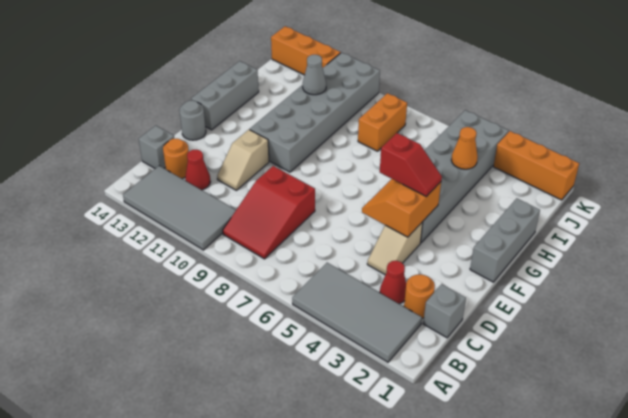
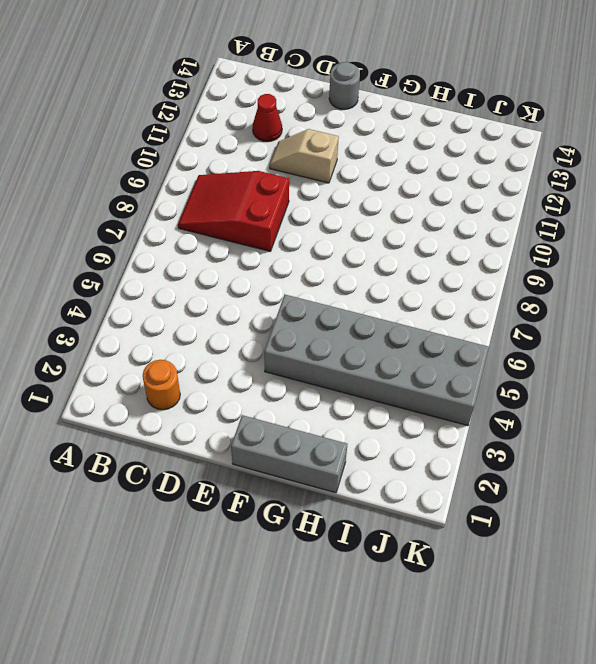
none -> grey tile A2:B5 level 1
none -> grey tile A10:B13 level 1
none -> grey brick C1 level 1

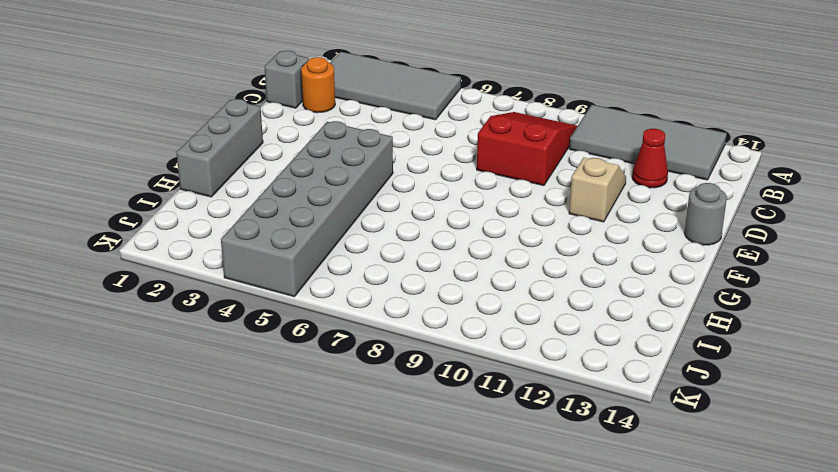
none -> red cone C3 level 1
none -> orange round brick C13 level 1
none -> grey brick C14 level 1

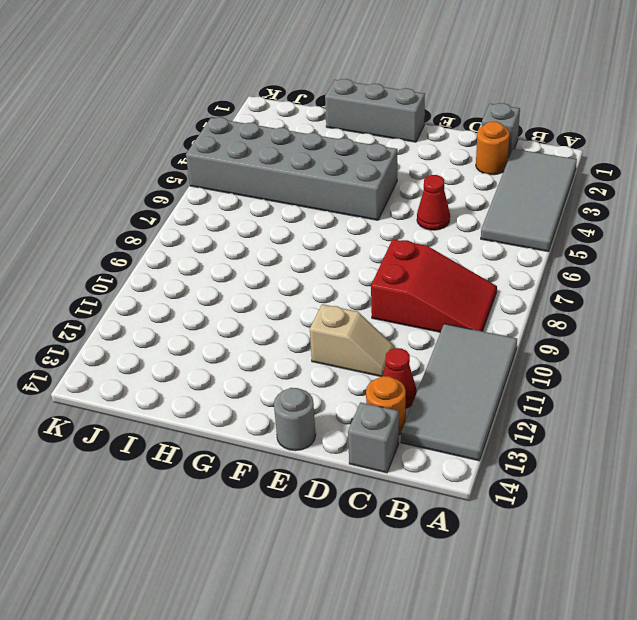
red cone D5 level 1 -> red cone C3 level 1
none -> tan slope D4:E4 level 1 top E
none -> grey brick F10:K11 level 1
none -> grey brick F14:H14 level 1

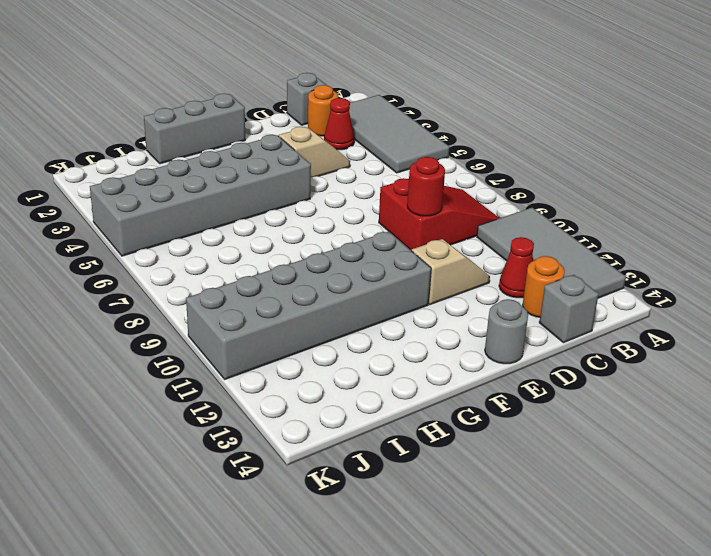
red round brick D9 level 2 -> none
none -> grey brick F14:H14 level 1
none -> orange brick I8:J8 level 1
none -> orange brick K1:K3 level 1

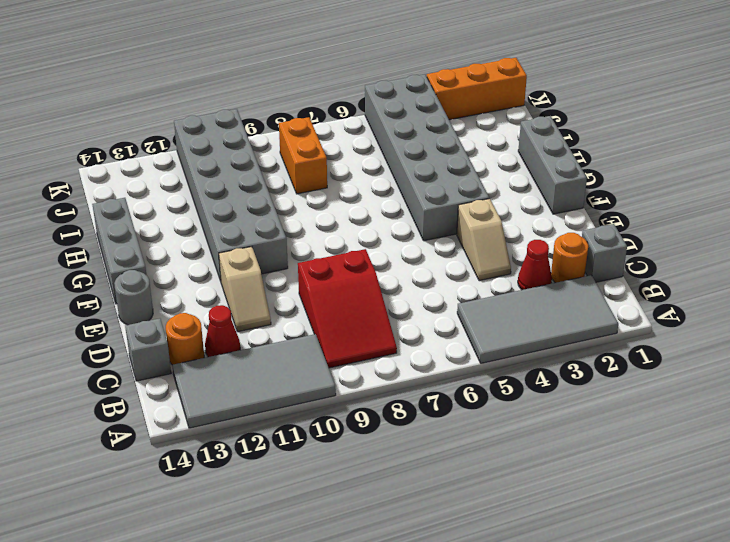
none -> orange brick K12:K14 level 1
none -> orange slope E4:F5 level 2 top 4
none -> orange cone I4 level 2

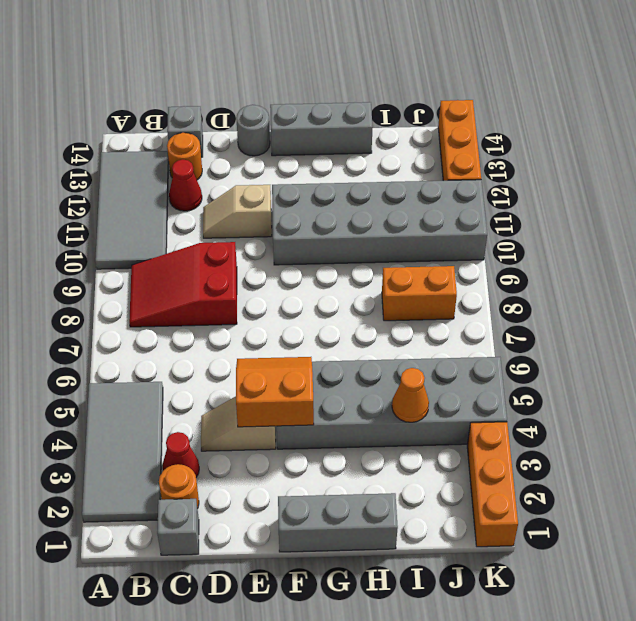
none -> grey cone I11 level 2
none -> red slope F4:F5 level 3 top 5

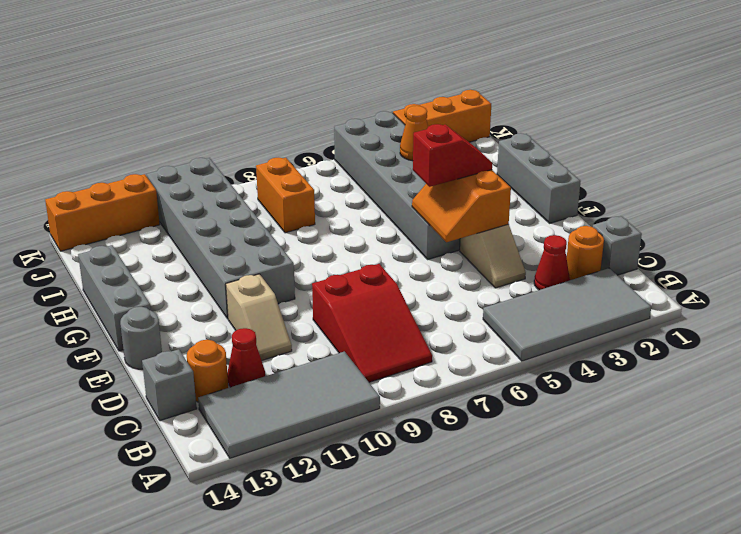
none -> grey cone I11 level 2

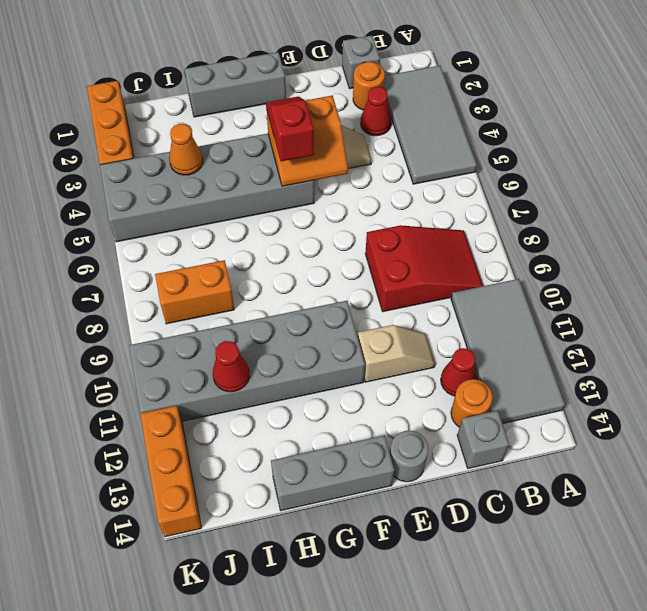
red cone I11 level 2 -> grey cone I11 level 2

